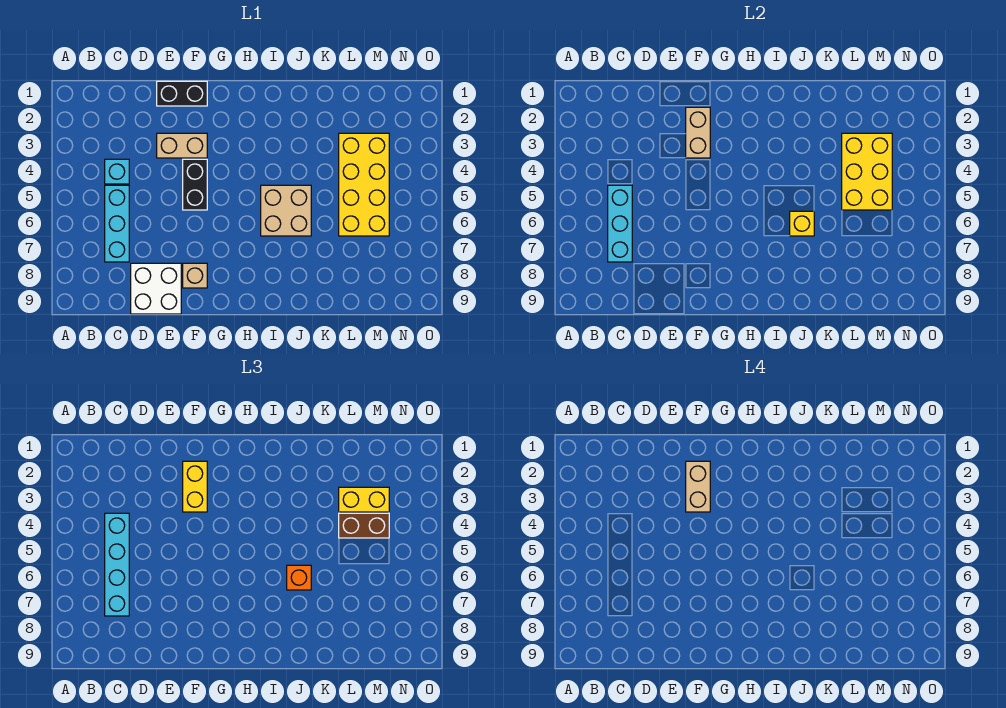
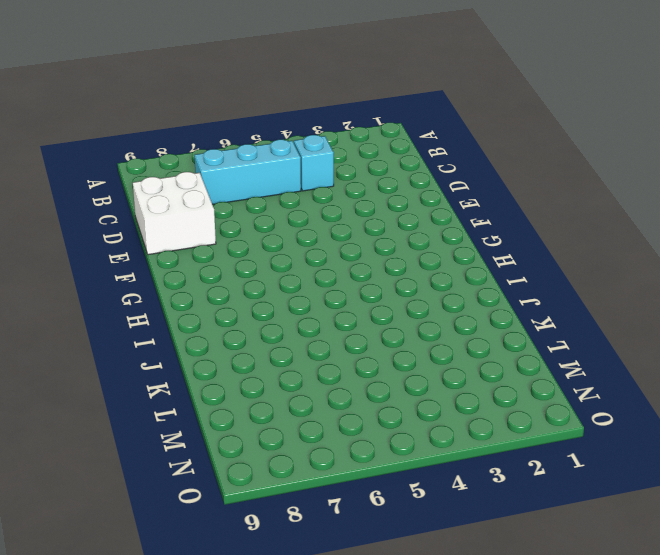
none -> black brick E1:F1 level 1
none -> tan brick E3:F3 level 1
none -> black brick F4:F5 level 1

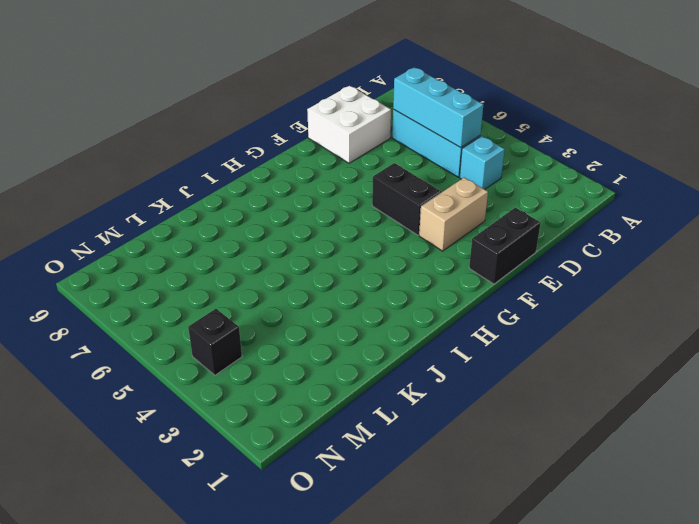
black brick N4 level 1 -> none
none -> tan brick F8 level 1
none -> tan brick I5:J6 level 1
none -> yellow brick L3:M6 level 1

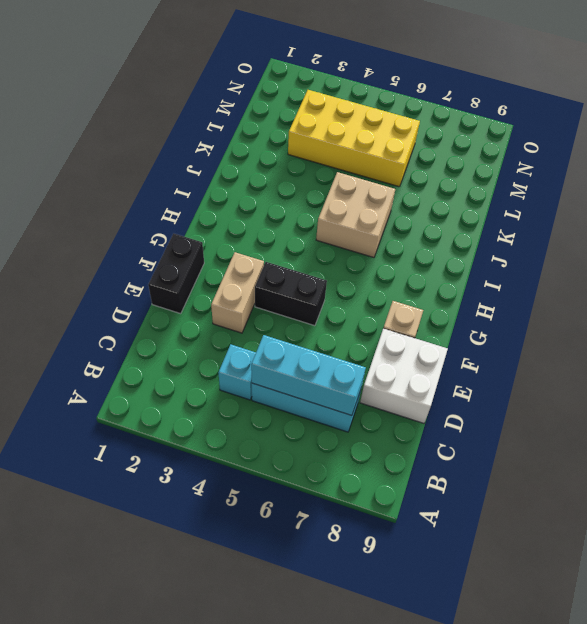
none -> tan brick F2:F3 level 2
none -> yellow brick J6 level 2
none -> yellow brick L3:M5 level 2

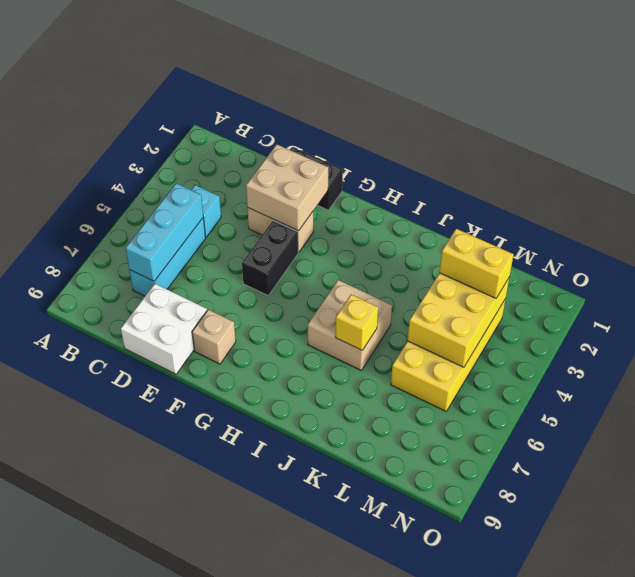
tan brick E2:F3 level 2 -> tan brick F2:F3 level 2
none -> cyan brick C4:C7 level 3
none -> yellow brick F2:F3 level 3
none -> orange brick J6 level 3

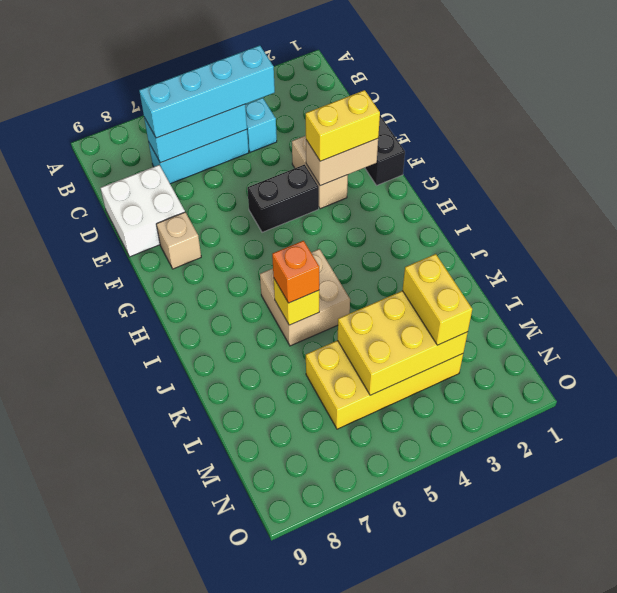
none -> brown brick L4:M4 level 3
none -> tan brick F2:F3 level 4

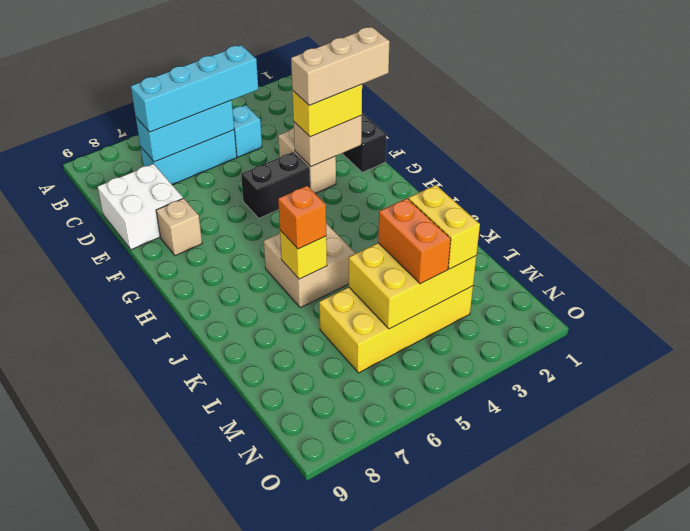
tan brick F1:F3 level 4 -> tan brick F2:F3 level 4
orange brick L4:M4 level 3 -> brown brick L4:M4 level 3

